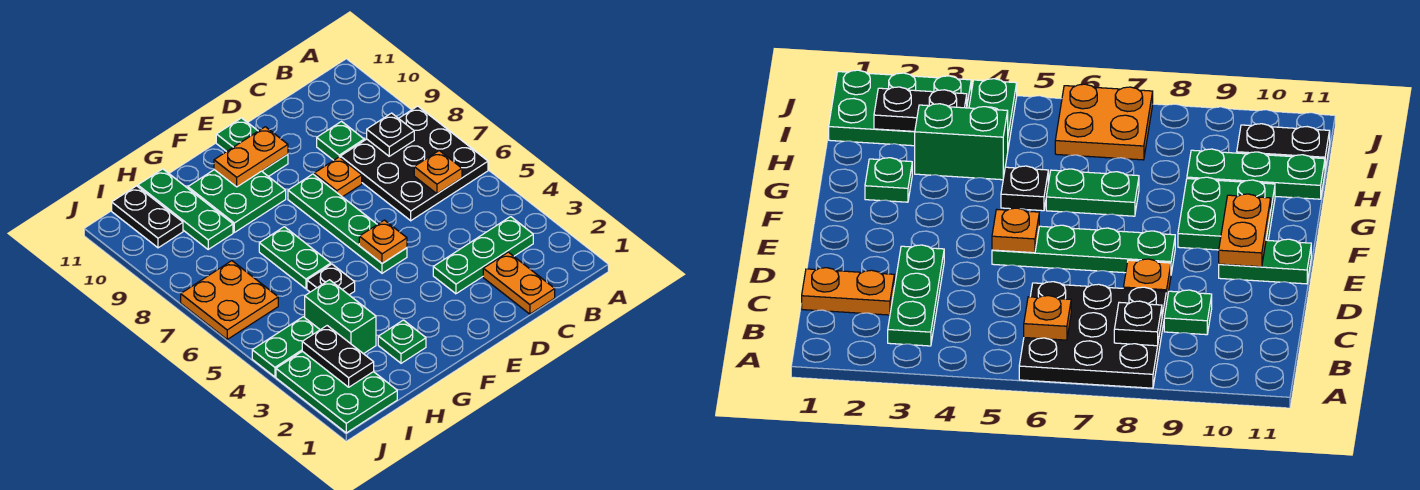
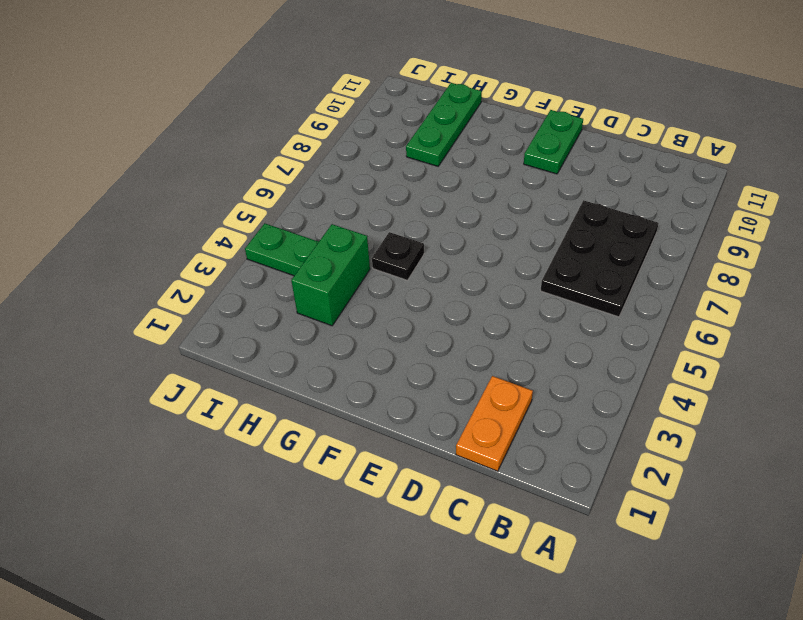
black plate B6:C8 level 1 -> black plate A6:C8 level 1
none -> green plate B3:D3 level 1
none -> green plate C9 level 1
none -> orange plate D8 level 1

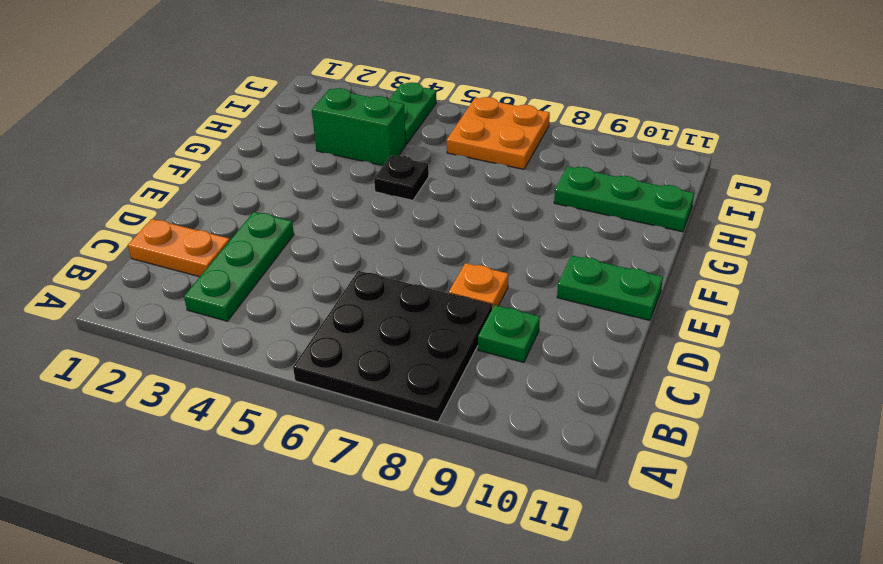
none -> green plate E5:E8 level 1
none -> green plate F9:G10 level 1
none -> green plate G2 level 1

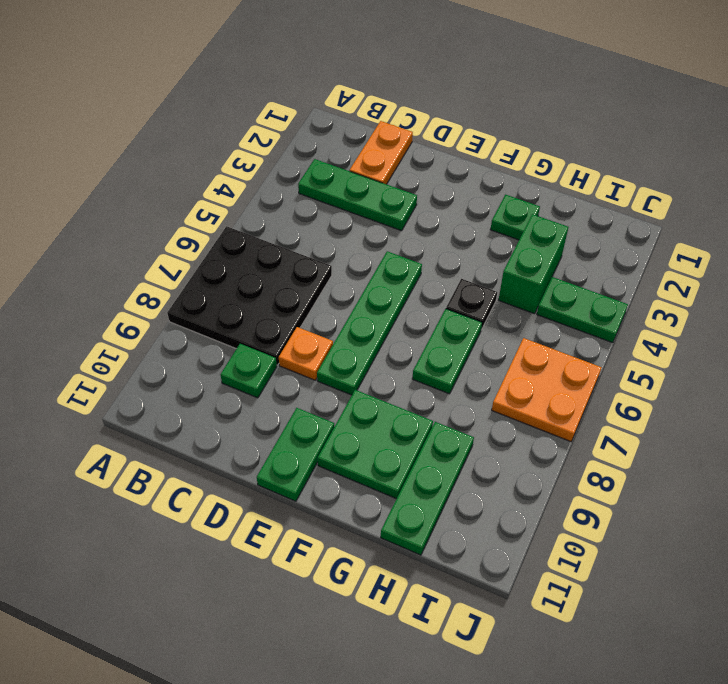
none -> green plate I1:J3 level 1
none -> black plate I10:I11 level 1
none -> orange plate B6 level 2

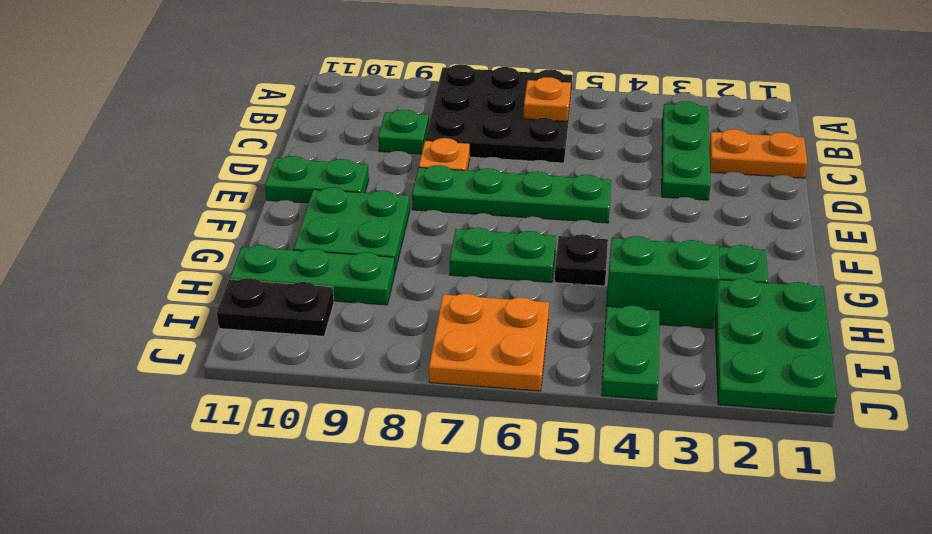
green plate H1:J2 level 1 -> green plate I1:J3 level 1
none -> black plate B8 level 2
none -> orange plate E5 level 2
none -> orange plate E10:F10 level 2

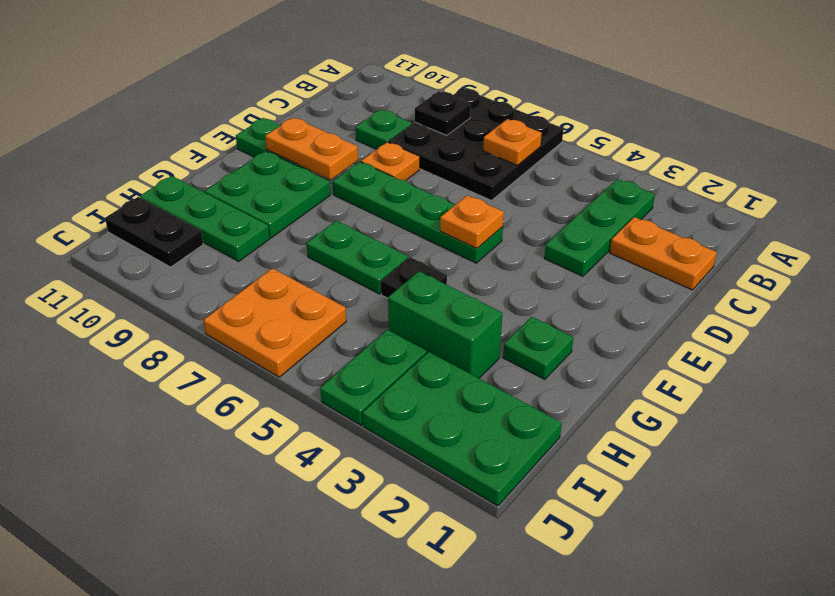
orange plate E9:E10 level 2 -> orange plate E10:F10 level 2
none -> black plate I2:I3 level 2

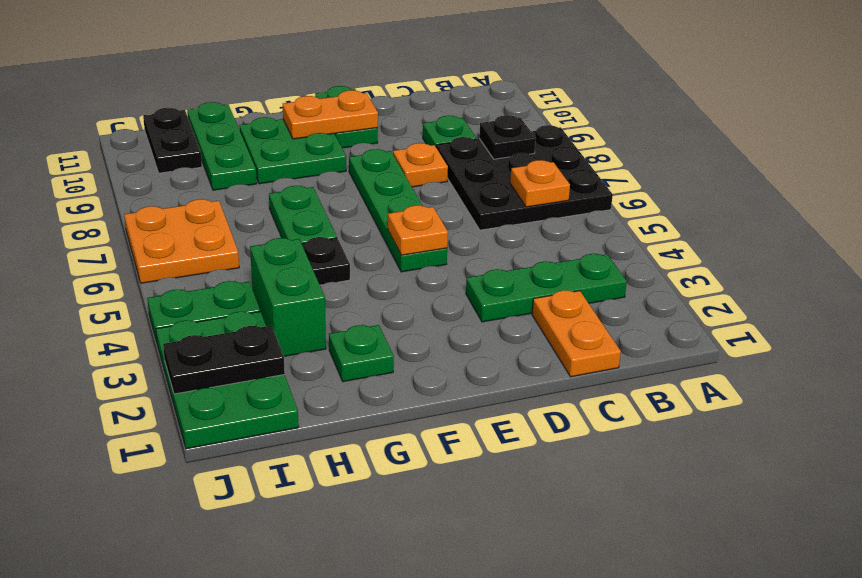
black plate I2:J2 level 2 -> black plate I2:I3 level 2

